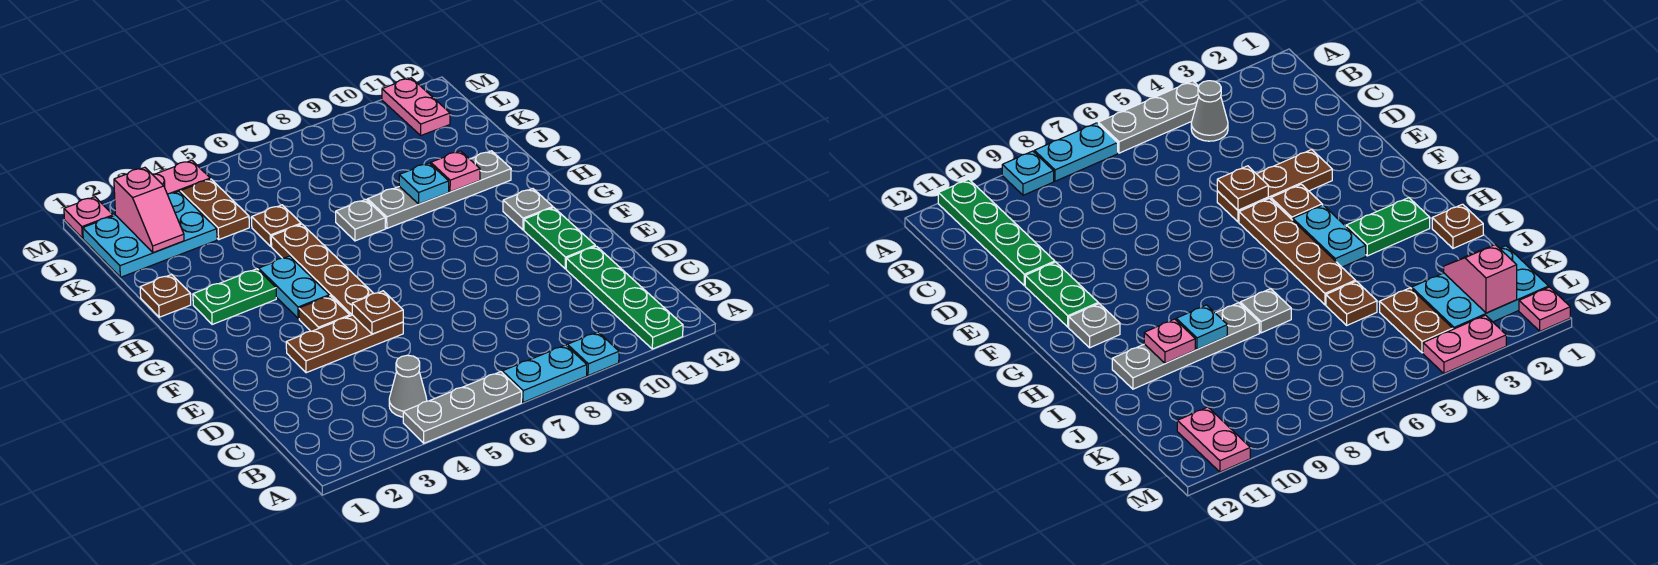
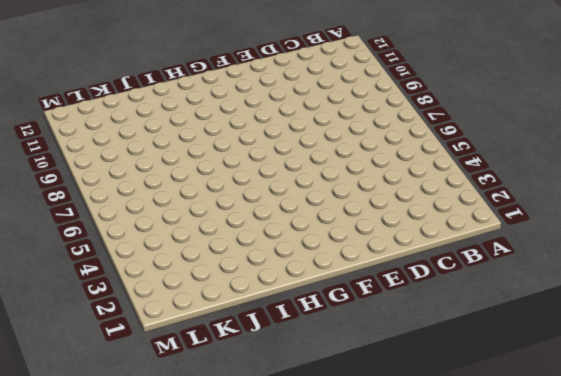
none -> grey plate A4:A6 level 1
none -> cyan plate A7:A8 level 1
none -> cyan plate A9 level 1

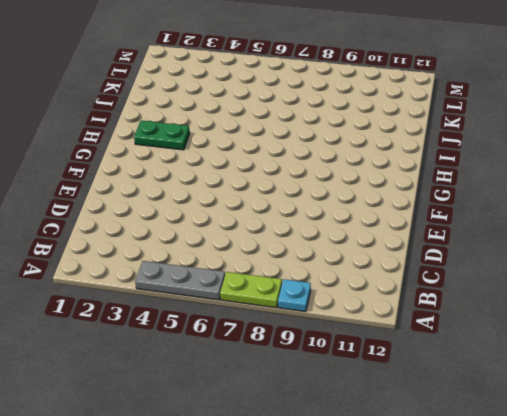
lime plate A7:A8 level 1 -> cyan plate A7:A8 level 1
none -> green plate A11:D11 level 1
none -> grey cone B4 level 1
none -> brown plate E3:E5 level 1

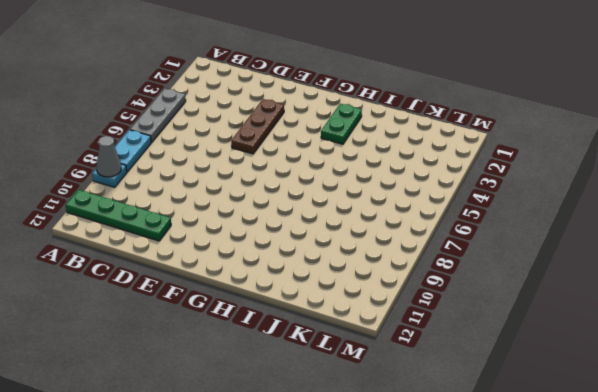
grey cone A9 level 2 -> grey cone B4 level 1
none -> green plate E11:F11 level 1
none -> brown plate F4 level 1
none -> brown plate F5:I5 level 1

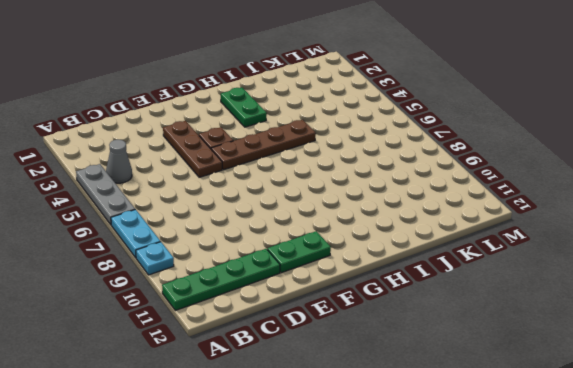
none -> cyan plate G4:H4 level 1
none -> grey plate G11 level 1
none -> brown plate I1 level 1

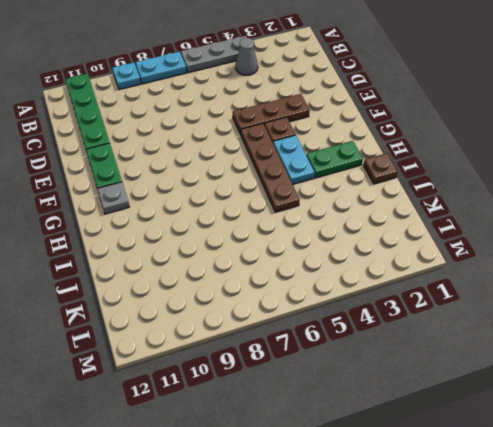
none -> grey plate I7 level 1
none -> grey plate I8:I11 level 1
none -> brown plate J5 level 1

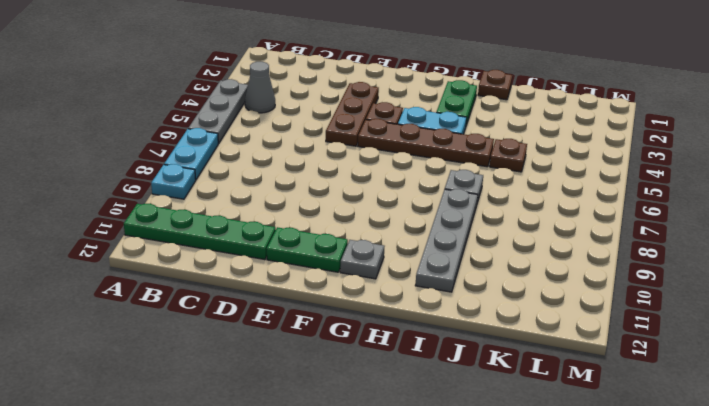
none -> cyan plate K1:L3 level 1
none -> brown plate K4:L4 level 1
none -> pink plate L11:M11 level 1

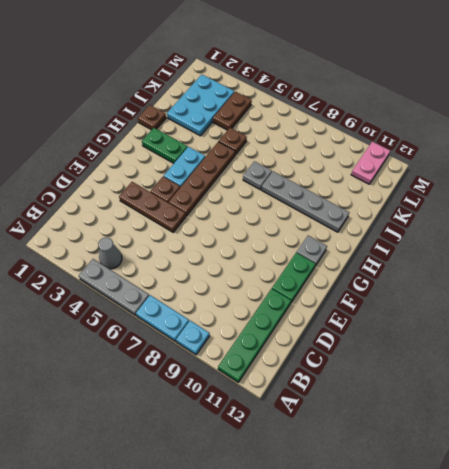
cyan plate J2:L3 level 1 -> cyan plate K1:L3 level 1
none -> pink plate M1 level 1
none -> pink plate M3:M4 level 1
none -> brown plate E5 level 2

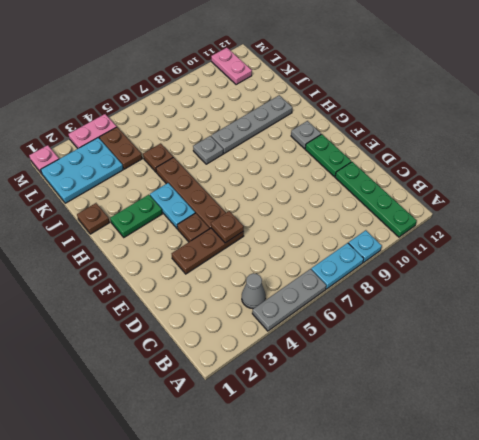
none -> cyan plate I9 level 2
none -> pink plate I10 level 2
none -> pink slope K2:L2 level 2 top L

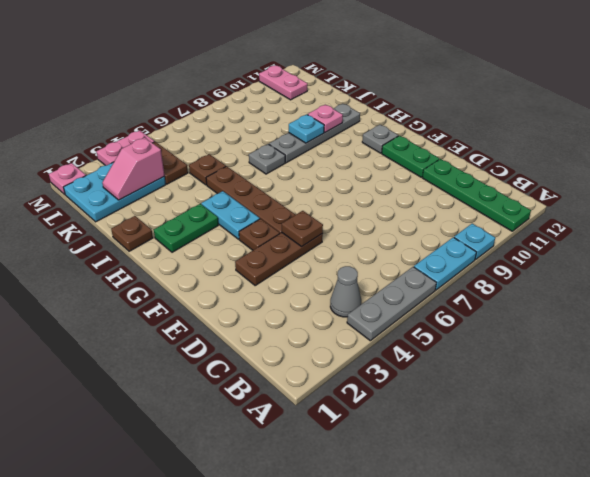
pink slope K2:K3 level 2 top 3 -> pink slope K2:L2 level 2 top L

